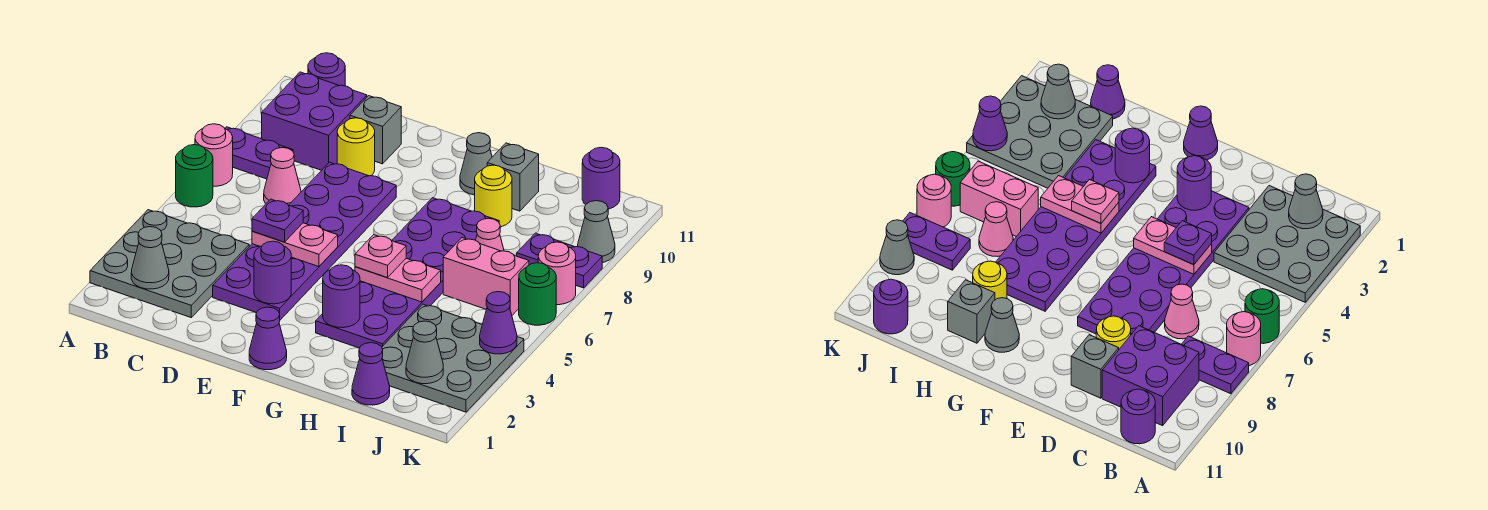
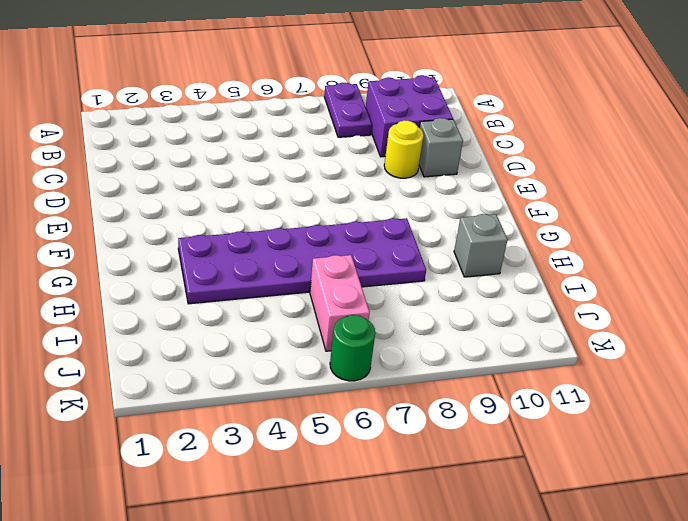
none -> grey plate A2:C4 level 1
none -> green round brick A6 level 1
none -> pink round brick A7 level 1
none -> purple round brick B11 level 1

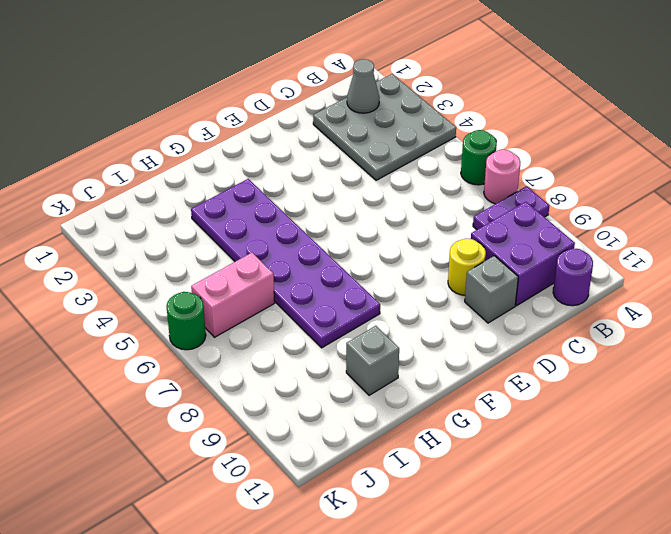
none -> pink cone C7 level 1
none -> purple plate D3:E8 level 1
none -> purple cone F1 level 1
none -> grey cone G10 level 1

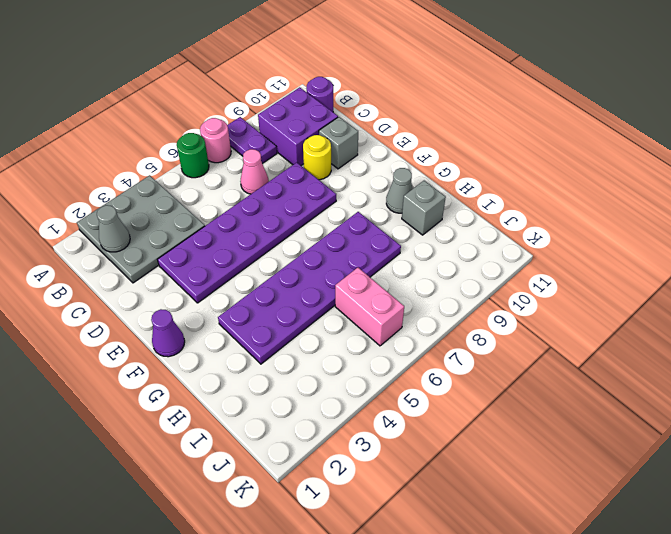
none -> yellow round brick H9 level 1
none -> purple cone I1 level 1
none -> grey plate I2:K4 level 1
none -> pink cone I7 level 1

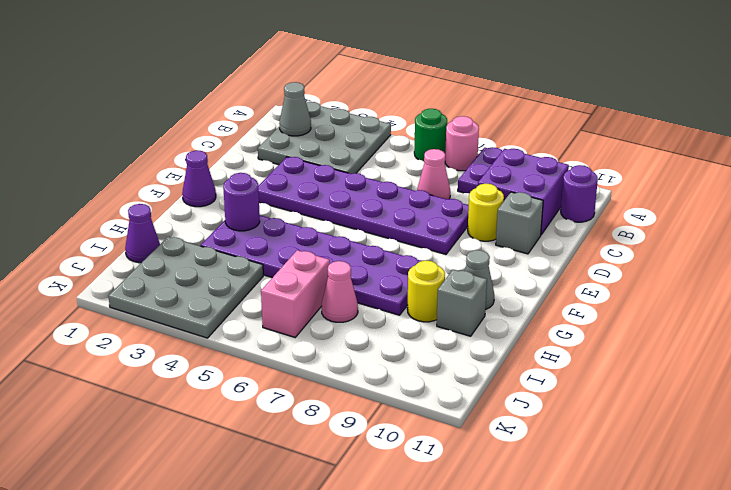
none -> purple plate J8:K8 level 1
none -> purple round brick J11 level 1
none -> green round brick K6 level 1
none -> pink round brick K7 level 1

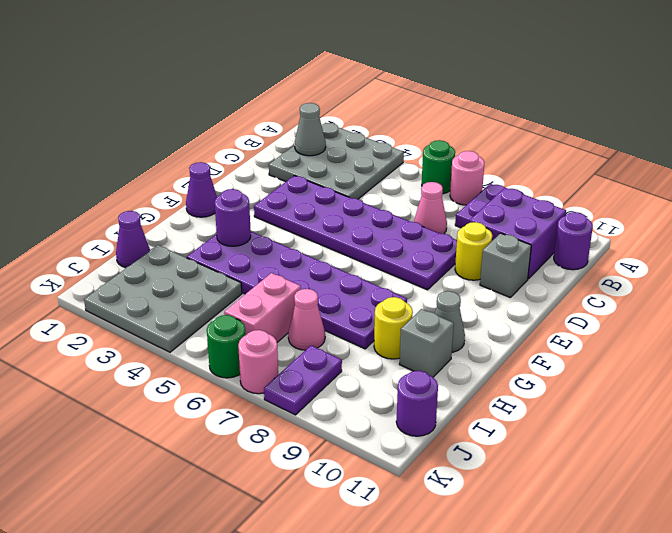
none -> grey cone K9 level 1
none -> pink plate D5:E5 level 2
none -> purple round brick E3 level 2
none -> pink plate G5:H5 level 2

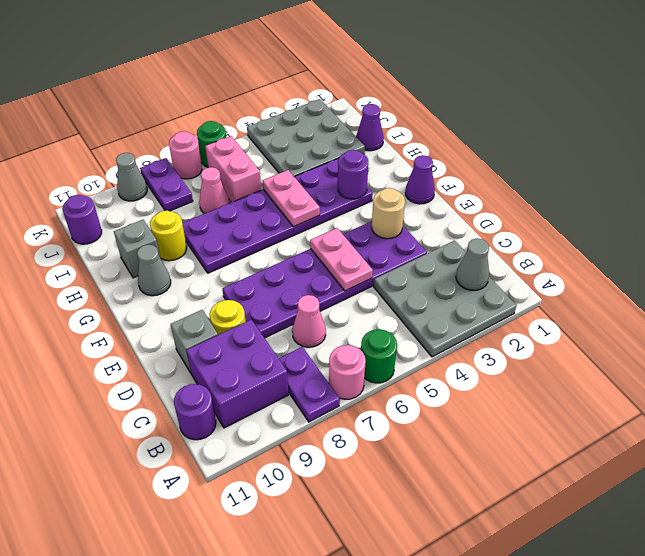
tan round brick E3 level 2 -> purple round brick E3 level 2
none -> grey cone J2 level 2
none -> purple cone K4 level 2
none -> purple plate D5 level 3
none -> pink plate G5 level 3

